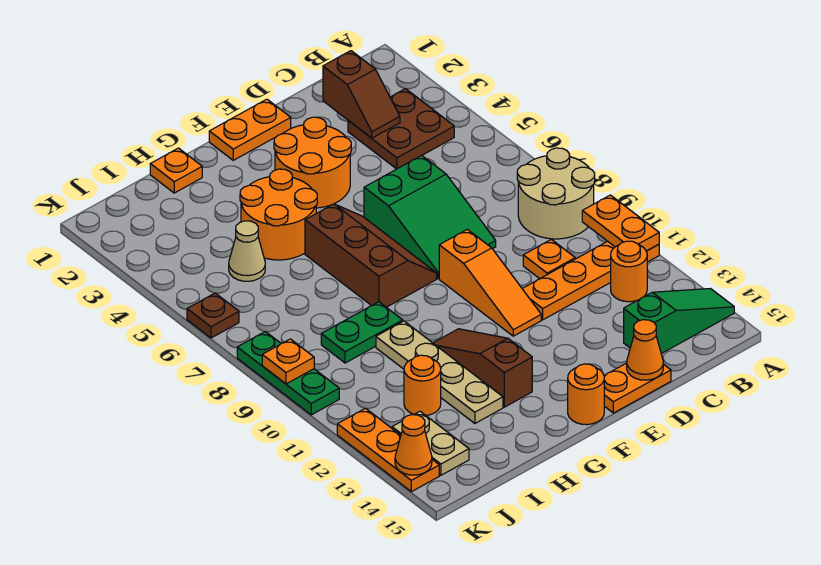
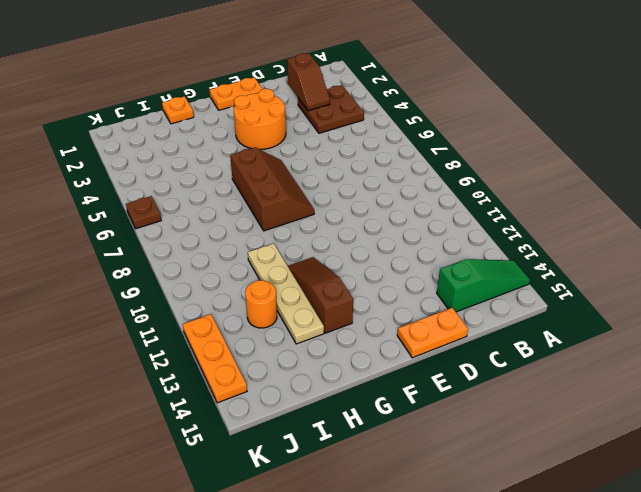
none -> tan round brick A8:B9 level 1
none -> orange plate A11:D11 level 1
none -> orange round brick B12 level 1

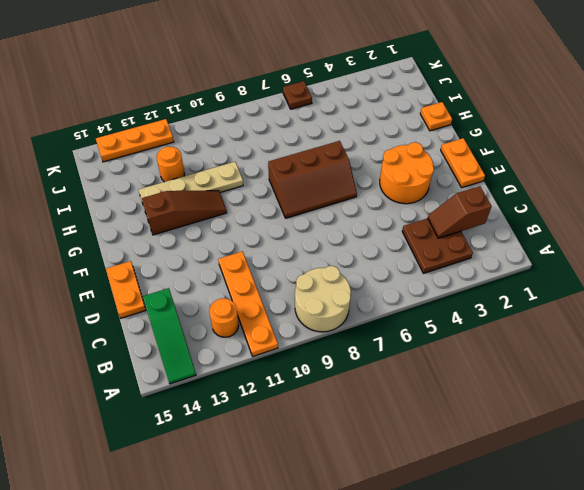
none -> orange plate C10 level 1
none -> green slope D6:E8 level 1 top 6
none -> orange slope E9:E11 level 1 top 9

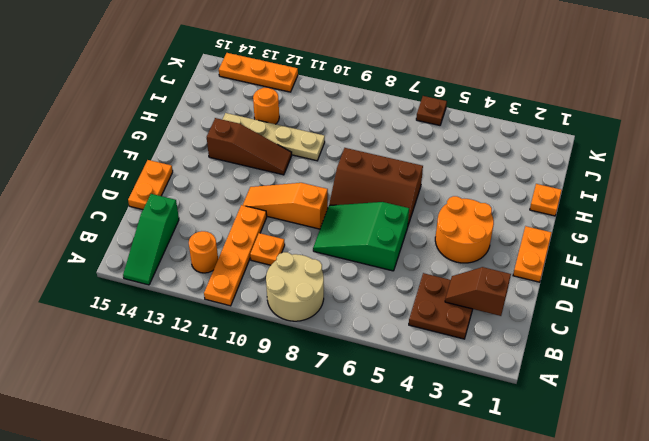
none -> orange round brick F15 level 1
none -> orange round brick G4:H5 level 1
none -> green plate H9:I9 level 1

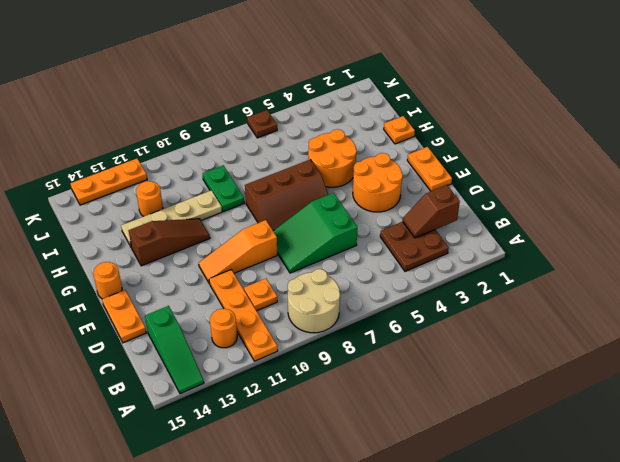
none -> tan cone I5 level 1
none -> tan plate J13:J14 level 1
none -> green plate K8:K10 level 1

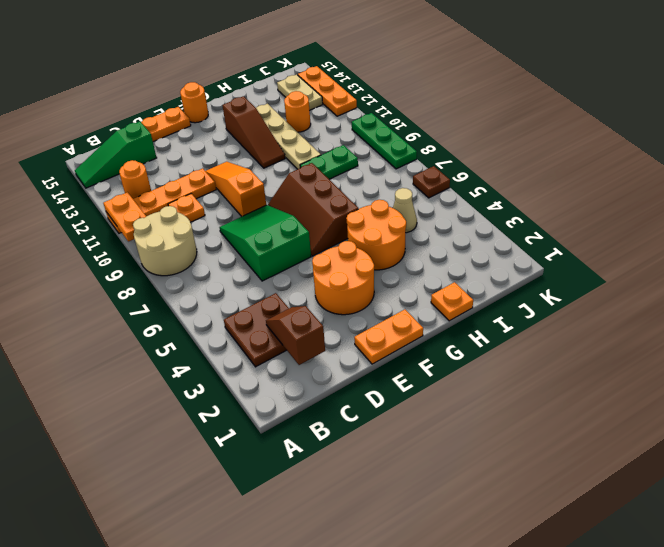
none -> orange cone D15 level 2
none -> orange plate K9 level 2
none -> orange cone K14 level 2

